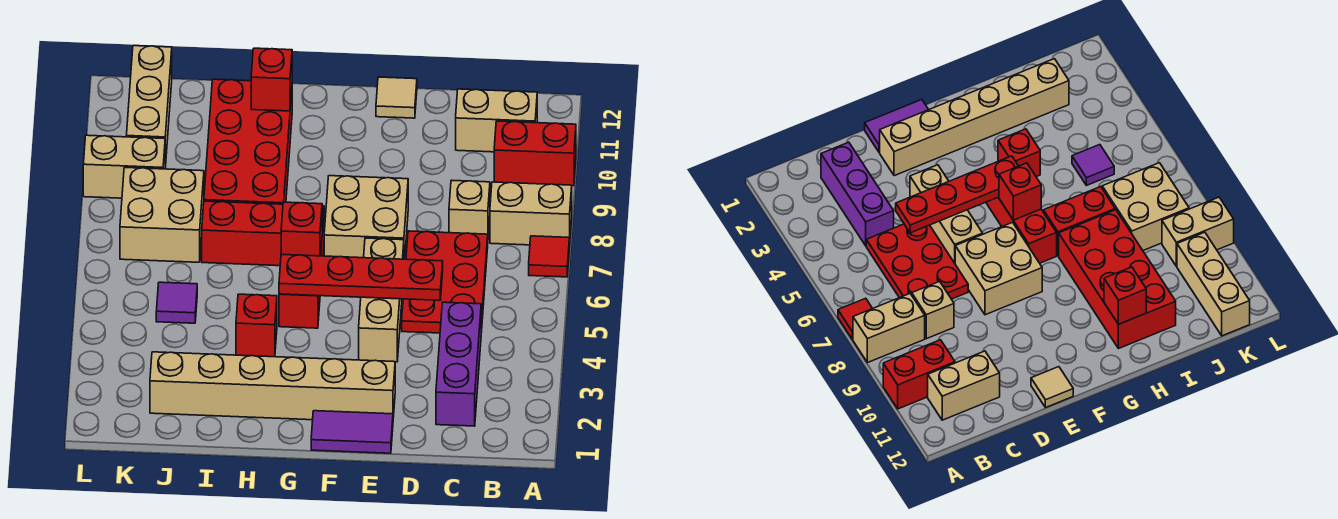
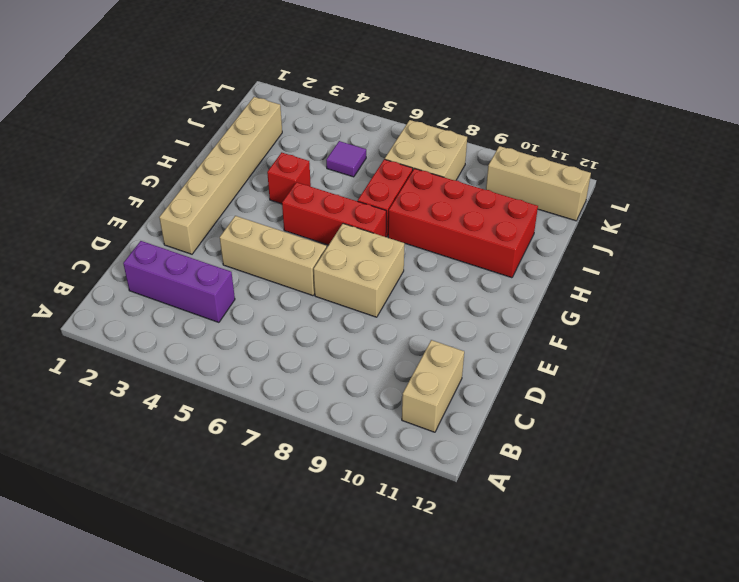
none -> red tile A7 level 1
none -> tan brick A8:B8 level 1
none -> red brick A10:B10 level 1

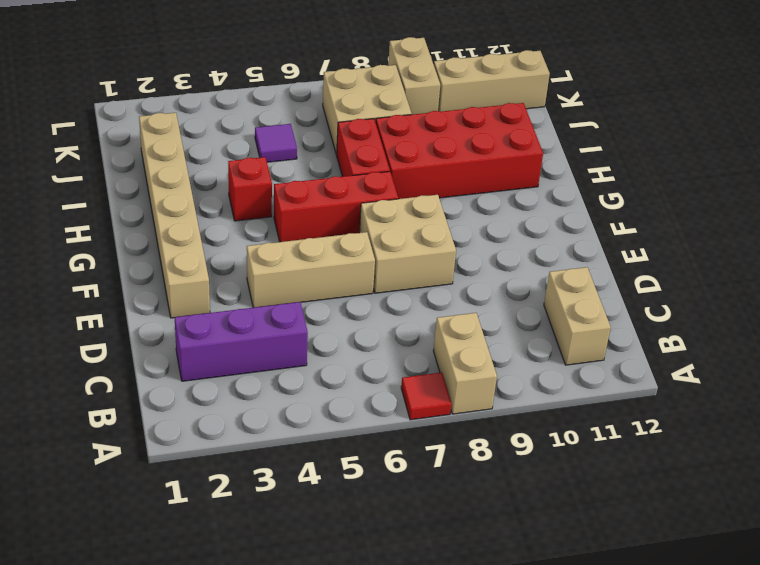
none -> red brick A10:B10 level 1
none -> red plate C5:D7 level 1
none -> tan brick C8 level 1

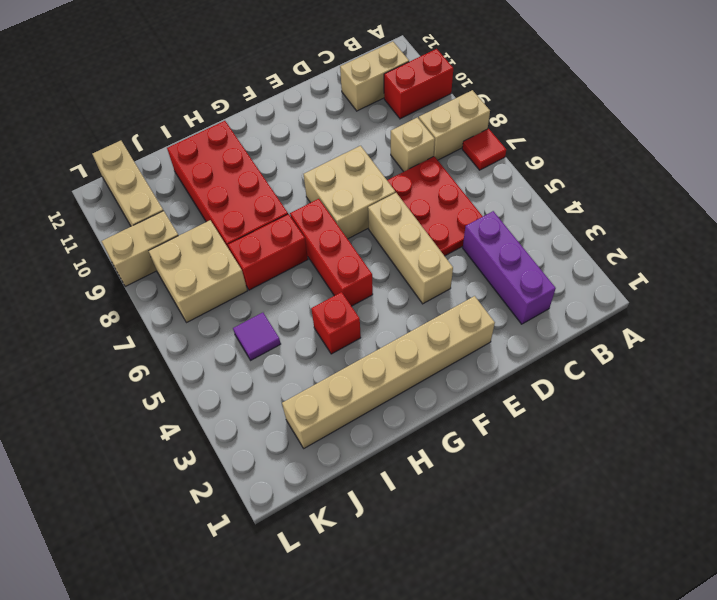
none -> purple tile E1:F1 level 1
none -> tan tile E12 level 1
none -> red plate D5:G5 level 2

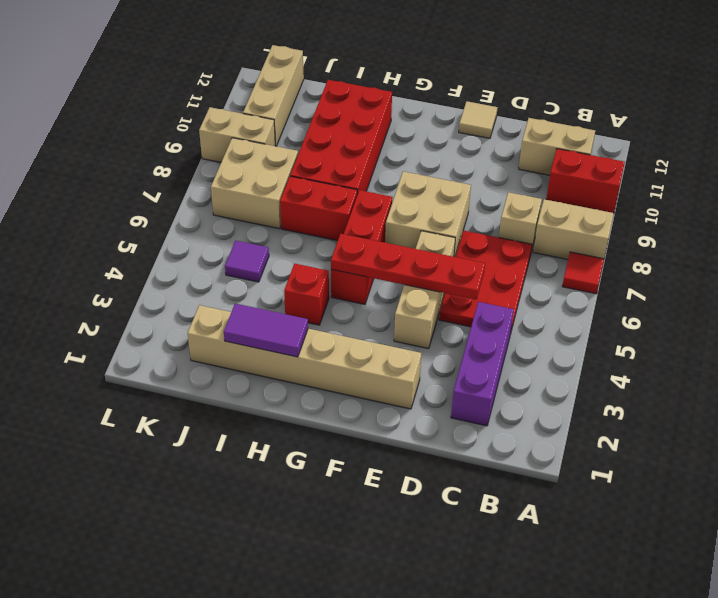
purple tile H2:I2 level 2 -> purple tile E1:F1 level 1
none -> red brick G6 level 2
none -> red brick H11 level 2

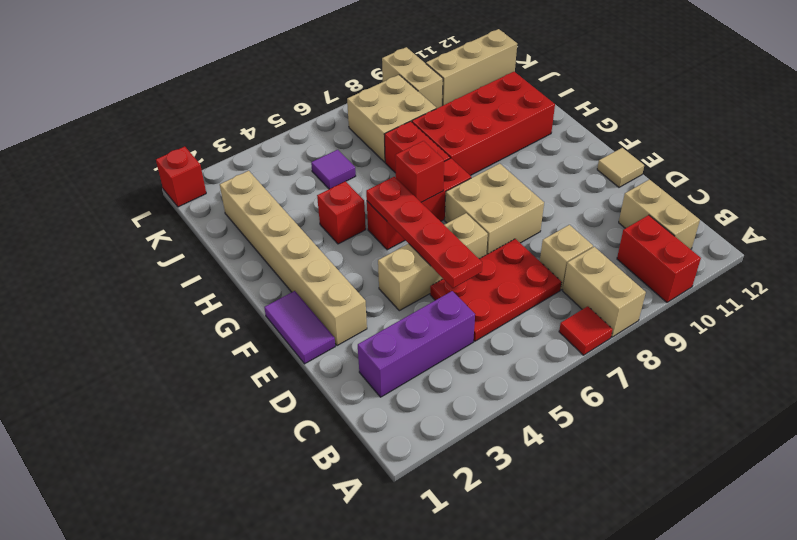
red brick L1 level 1 -> red brick H11 level 2

